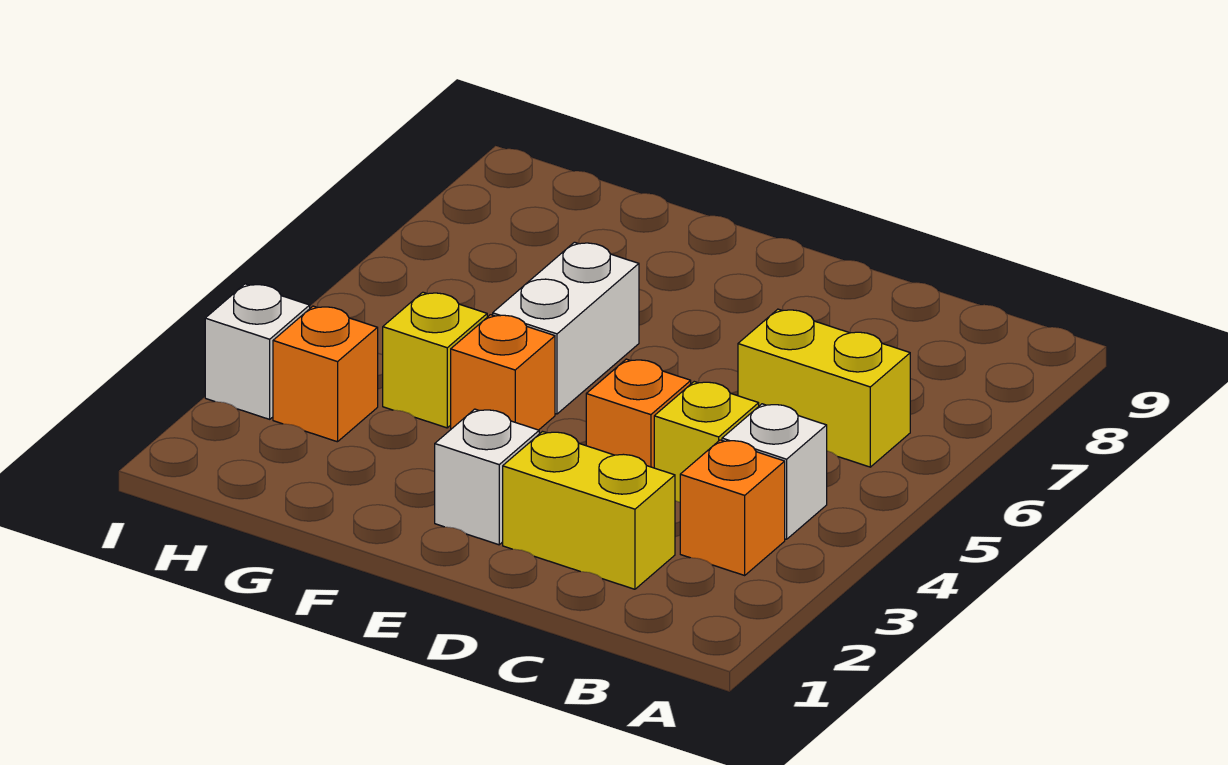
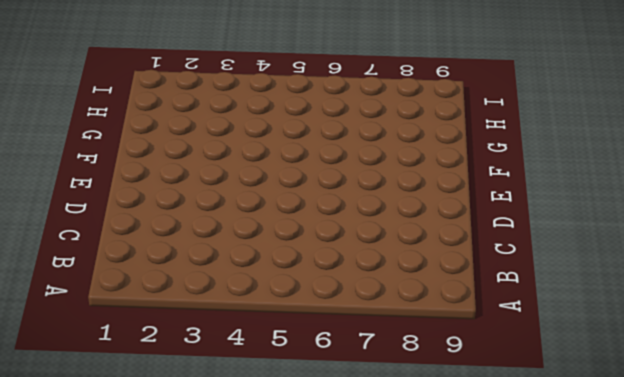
none -> orange brick B3 level 1
none -> white brick B4 level 1
none -> yellow brick B6:C6 level 1

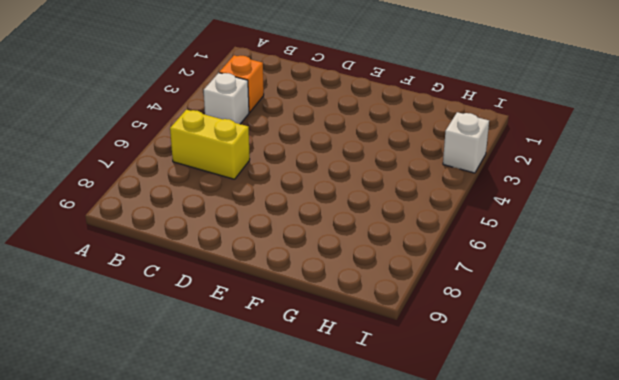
none -> yellow brick C2:D2 level 1
none -> yellow brick C4 level 1
none -> orange brick D4 level 1

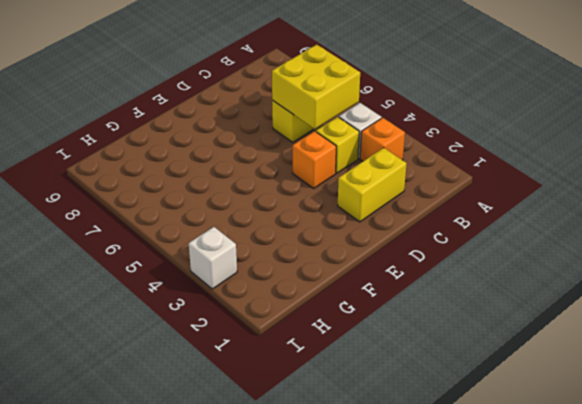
yellow brick B5:C6 level 2 -> none
none -> white brick E2 level 1
none -> orange brick F4 level 1
none -> white brick F5:F6 level 1

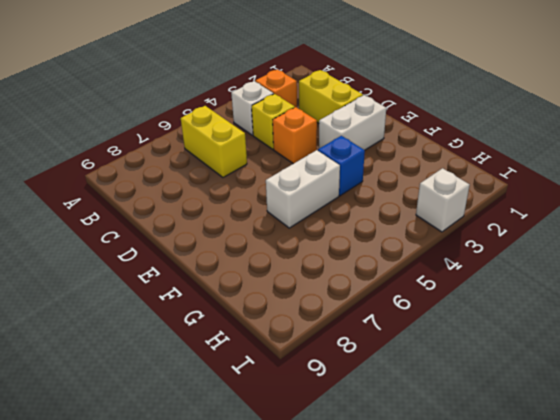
white brick E2:E3 level 1 -> white brick E2 level 1
blue brick F4 level 1 -> orange brick F4 level 1
none -> yellow brick G4 level 1
none -> orange brick H3 level 1

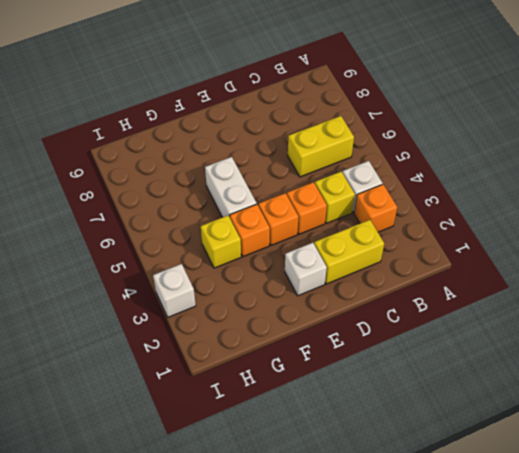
orange brick E4 level 1 -> orange brick H3 level 1

